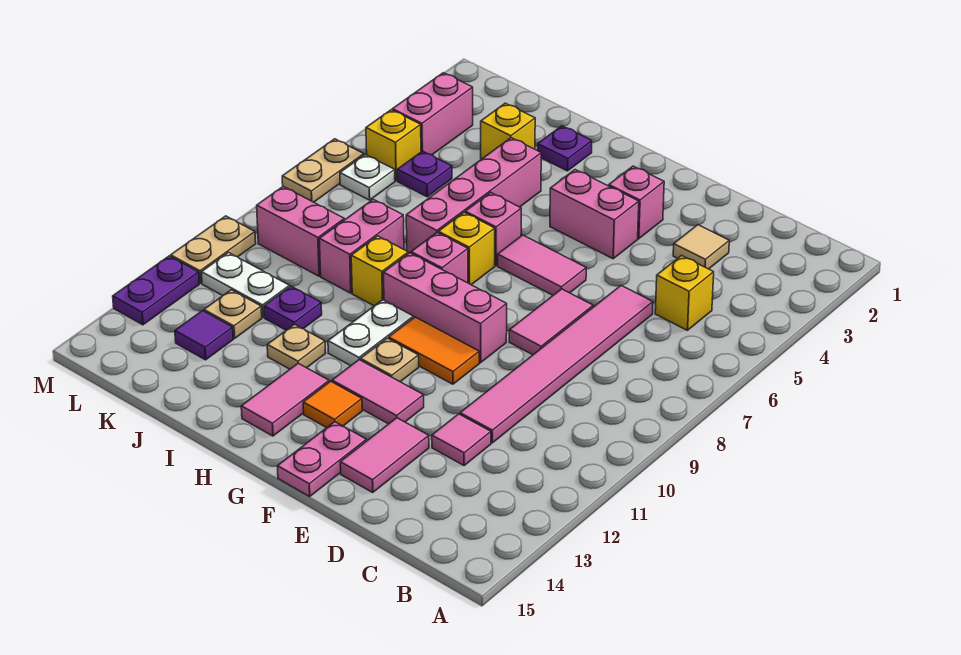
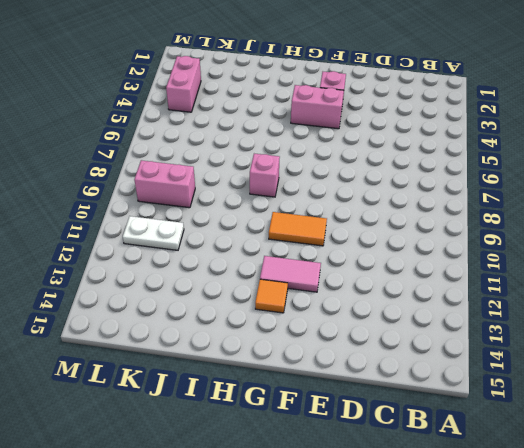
none -> yellow brick C5 level 1
none -> tan tile D3 level 1
none -> pink tile D6:D11 level 1
none -> pink tile D12 level 1

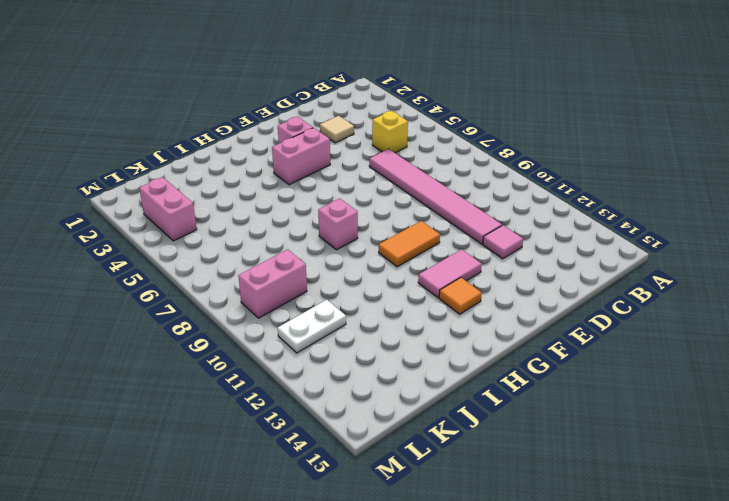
none -> pink tile E7:E8 level 1
none -> pink tile E13:E14 level 1
none -> pink tile F6:G6 level 1
none -> pink brick F9:H9 level 1

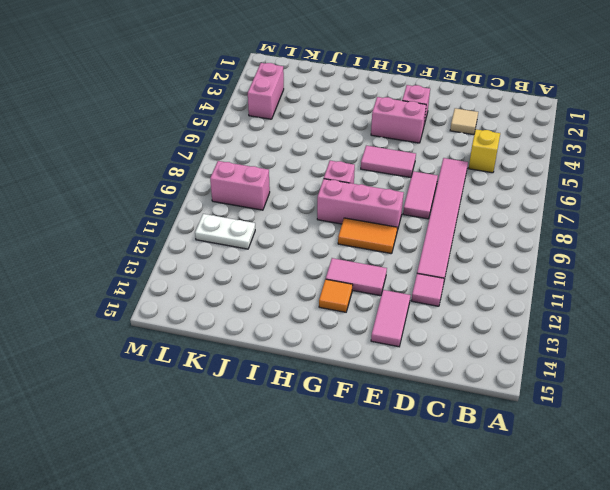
none -> pink plate F14:F15 level 1
none -> tan plate G11 level 1
none -> pink brick H6 level 1
none -> yellow brick H7 level 1

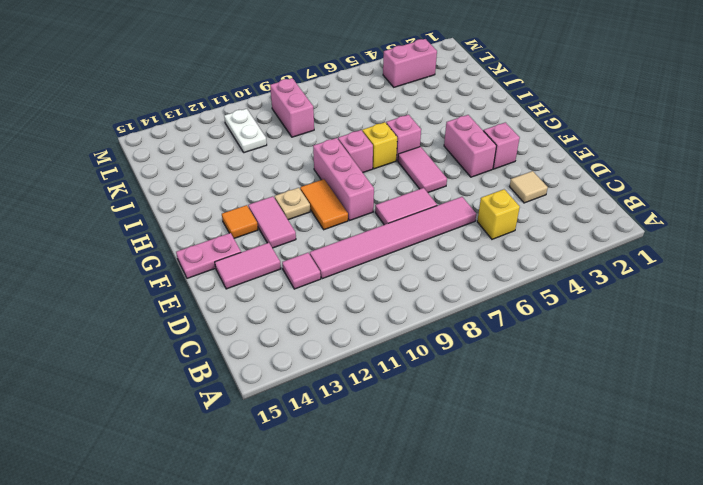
none -> white plate H10:H11 level 1
none -> pink tile H13:H14 level 1
none -> purple plate I2 level 1
none -> pink brick I4:I7 level 1

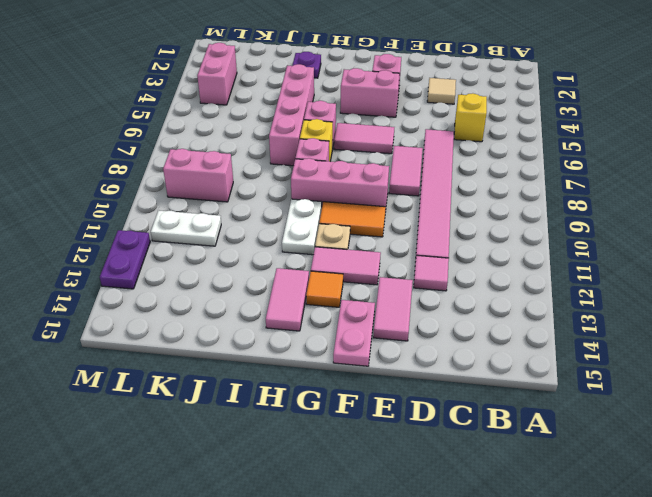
none -> yellow brick I9 level 1
none -> tan plate I12 level 1
none -> yellow brick J3 level 1
none -> pink brick J8:J9 level 1

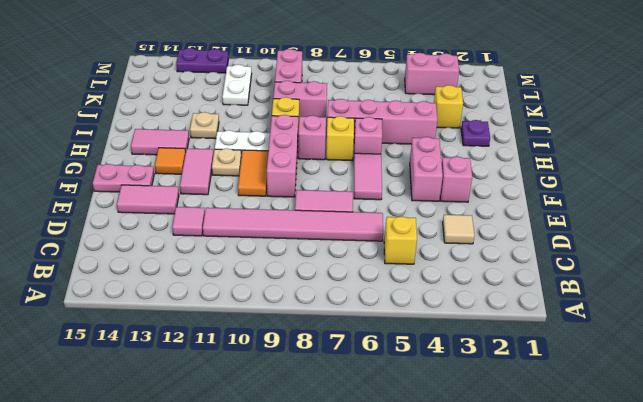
none -> purple plate J11 level 1
none -> purple plate K5 level 1
none -> tan plate K12 level 1
none -> purple tile K13 level 1

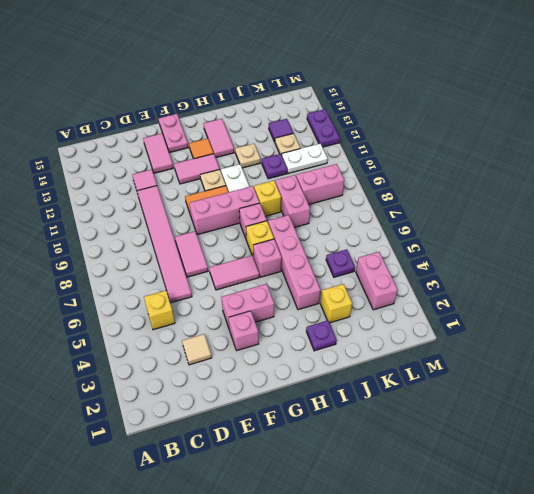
none -> yellow brick L5 level 1
none -> white plate L6 level 1
none -> tan plate M6:M7 level 1
none -> tan plate M10:M11 level 1

